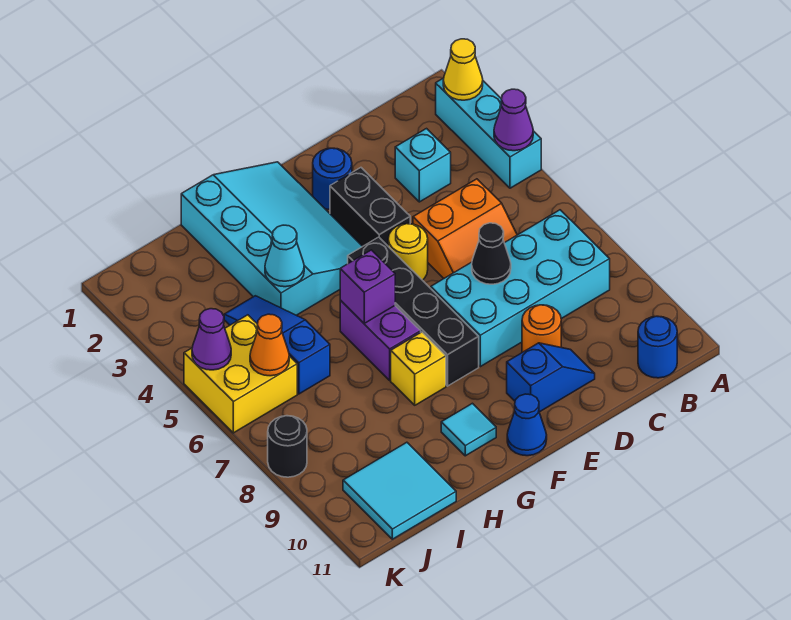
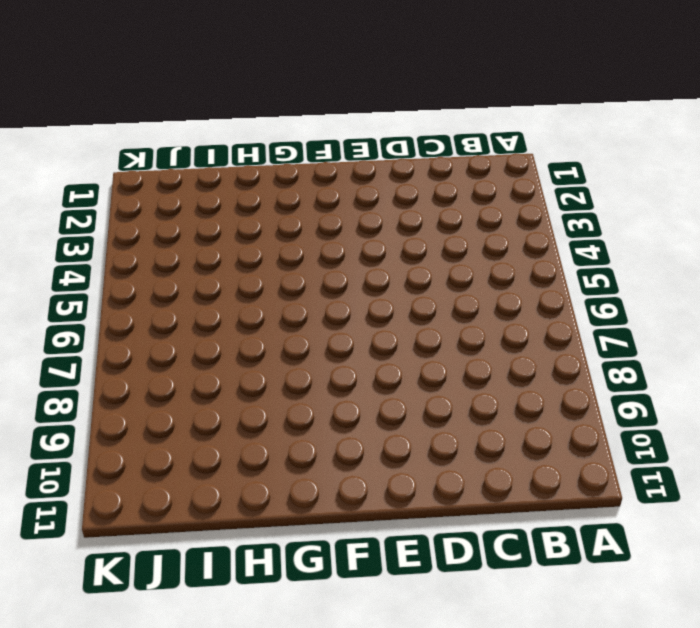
none -> cyan brick A2:A4 level 1
none -> cyan brick B7:E8 level 1
none -> blue round brick B11 level 1

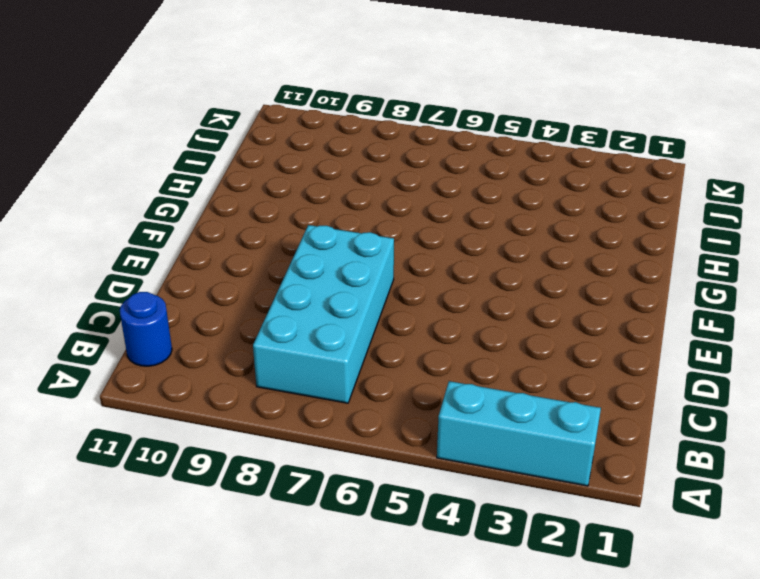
none -> cyan brick C3 level 1
none -> orange slope C5:D6 level 1 top 5
none -> orange round brick D9 level 1

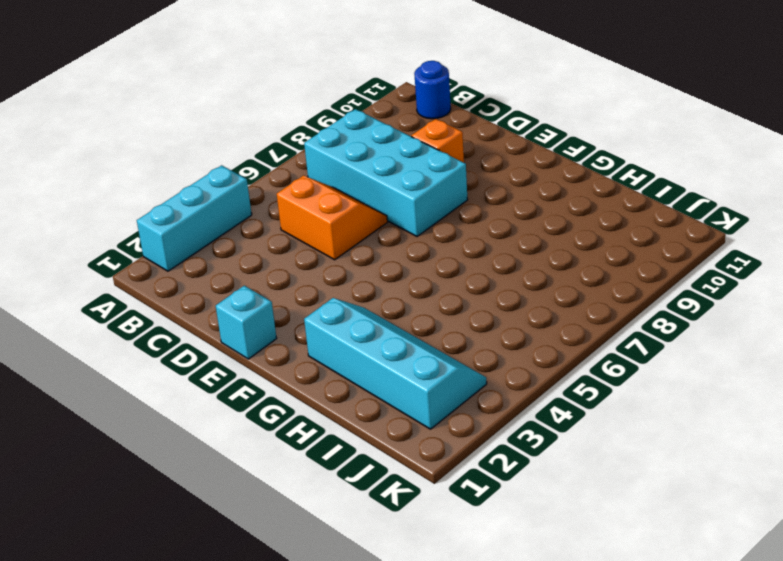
orange brick D9 level 1 -> orange round brick D9 level 1
cyan brick E1 level 1 -> cyan brick C3 level 1
cyan slope G2:J3 level 1 top 2 -> cyan slope F1:H4 level 1 top H
none -> blue slope D10:E10 level 1 top E
none -> blue round brick E2 level 1
none -> black brick E3:E4 level 1

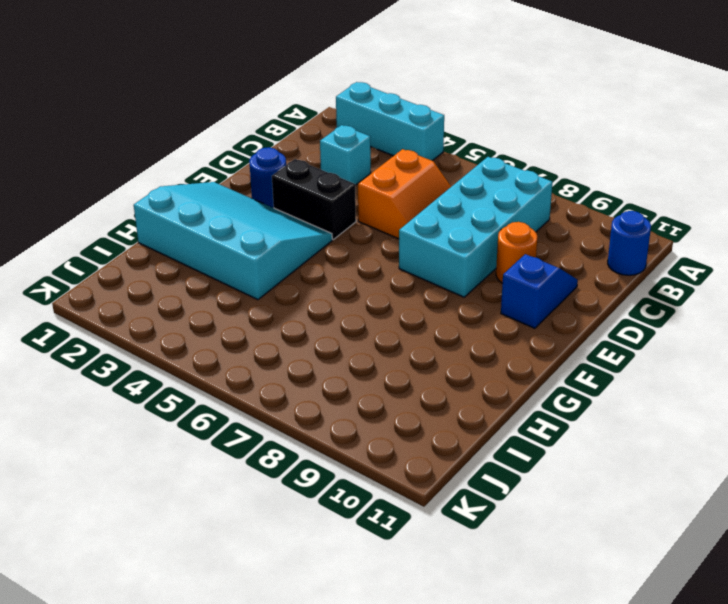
none -> yellow round brick E5 level 1
none -> black brick F5:F8 level 1
none -> blue cone F11 level 1

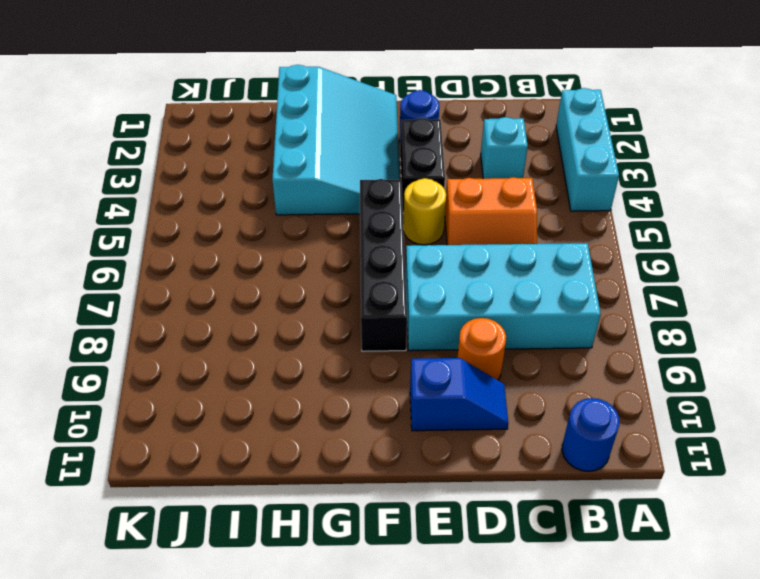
none -> blue cone F11 level 1
none -> purple brick G6:G7 level 1
none -> yellow brick G8 level 1

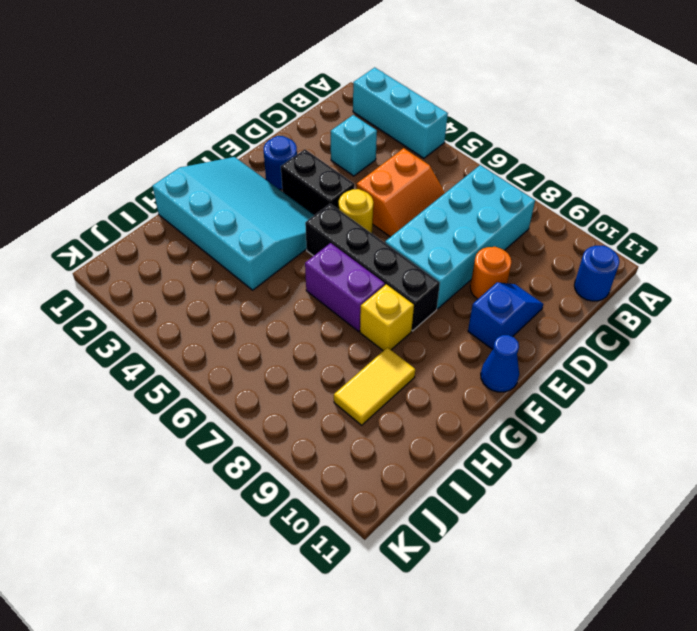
yellow tile H9:I9 level 1 -> none
none -> cyan tile G10 level 1
none -> blue slope I4:I6 level 1 top 6
none -> cyan tile I10:J11 level 1

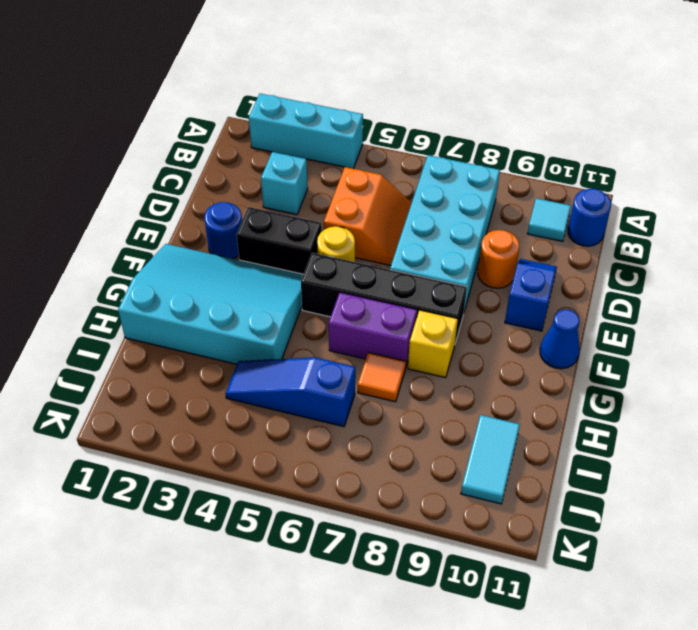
cyan tile B10 level 1 -> cyan tile G10 level 1
orange tile H7 level 1 -> none
cyan tile I10:J10 level 1 -> cyan tile I10:J11 level 1
none -> yellow brick J5:K6 level 1
none -> black round brick K8 level 1
none -> yellow cone A2 level 2

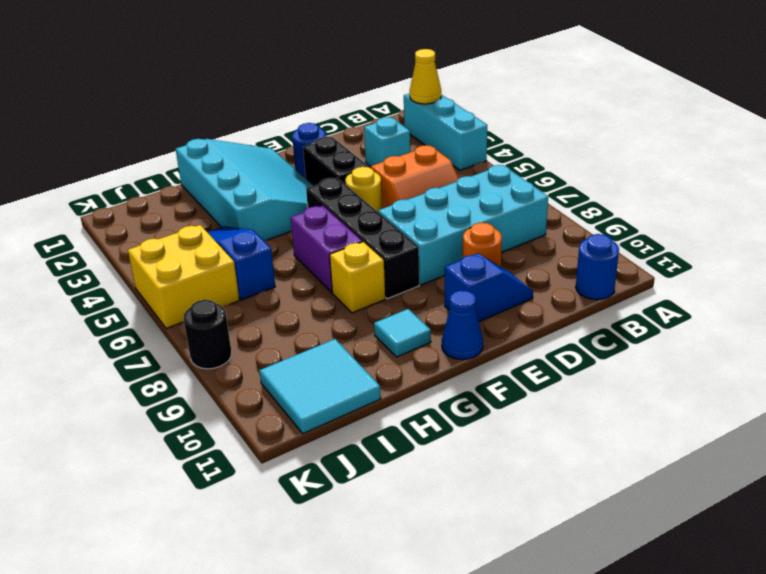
none -> purple cone A4 level 2
none -> black cone D7 level 2
none -> purple brick G6 level 2

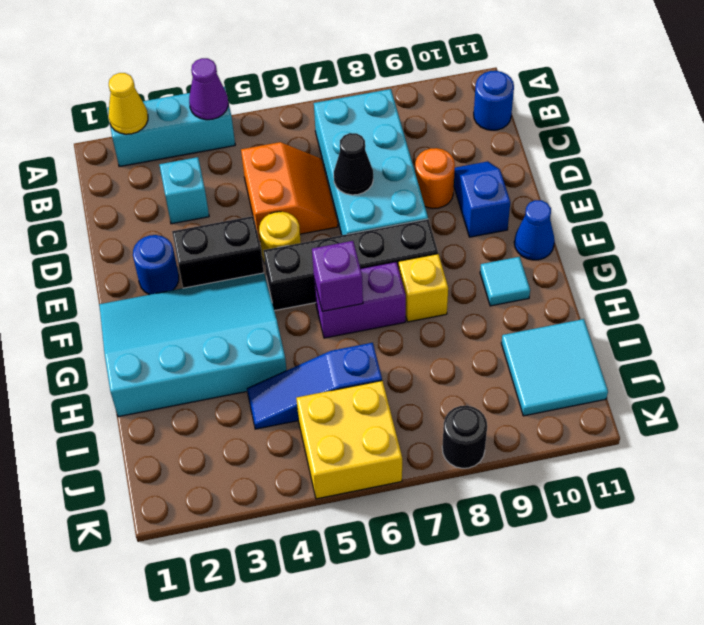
none -> cyan cone H4 level 2
none -> orange cone J6 level 2
none -> purple cone K5 level 2

